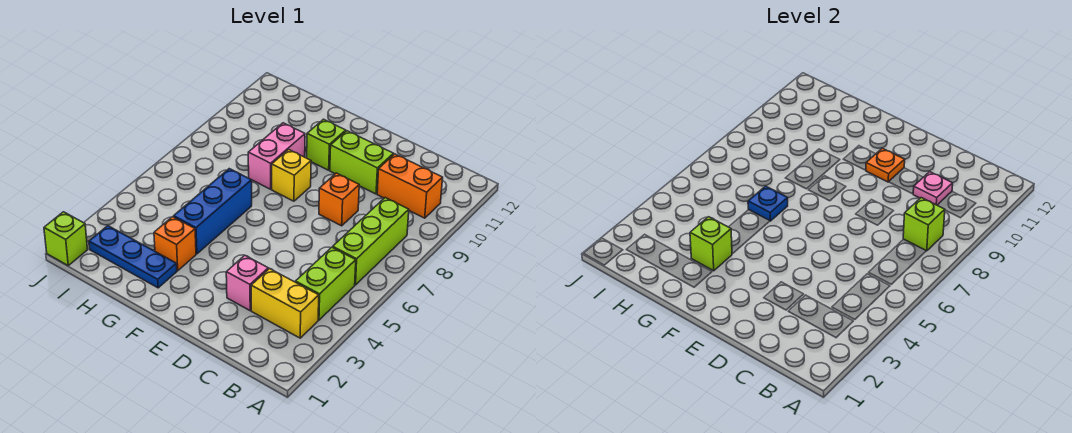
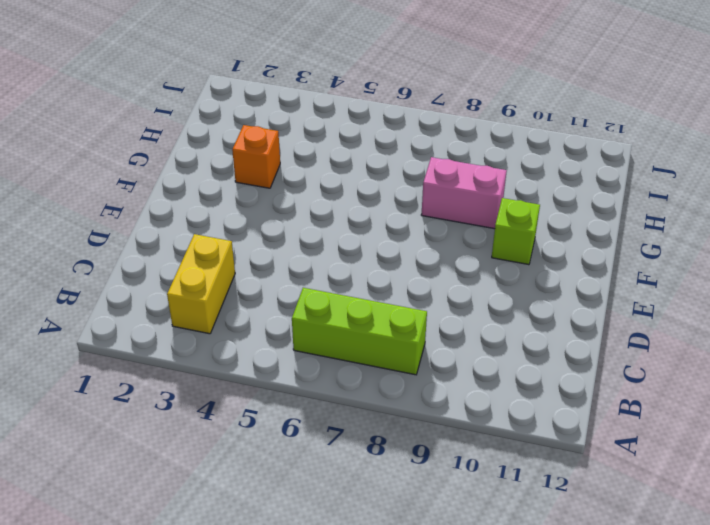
none -> lime brick B4:B5 level 1
none -> orange brick B10:C10 level 1
none -> pink brick D3 level 1

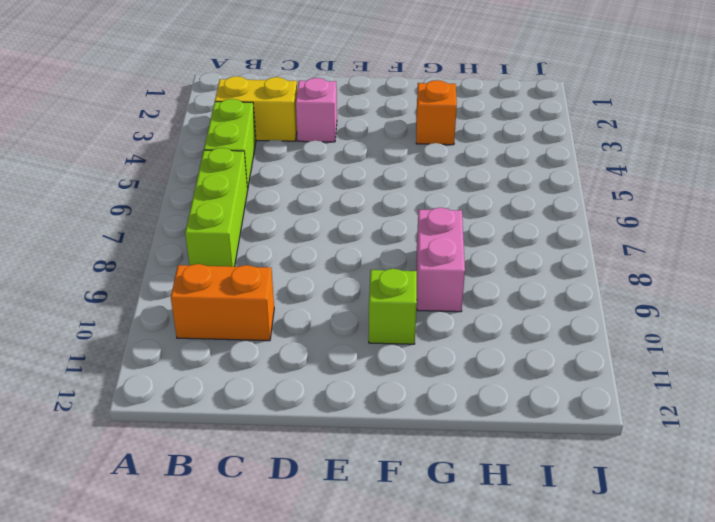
none -> orange brick D8 level 1
none -> lime brick D10:E10 level 1
none -> yellow brick F8 level 1

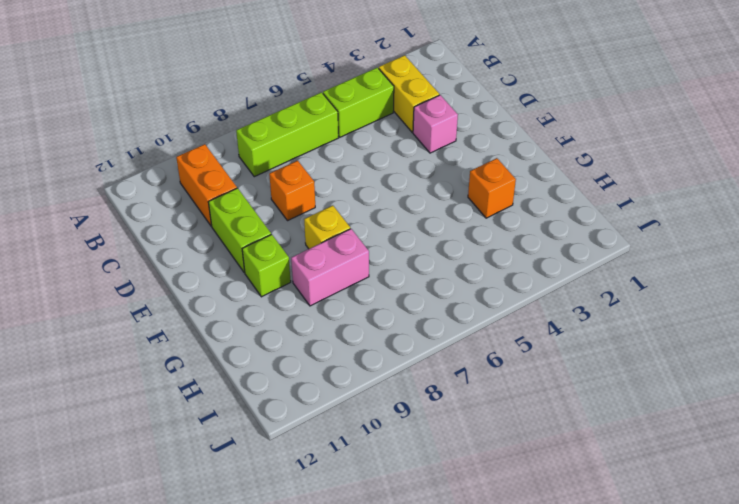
none -> blue plate G2:I2 level 1
none -> blue brick G4:G6 level 1
none -> lime brick J1 level 1

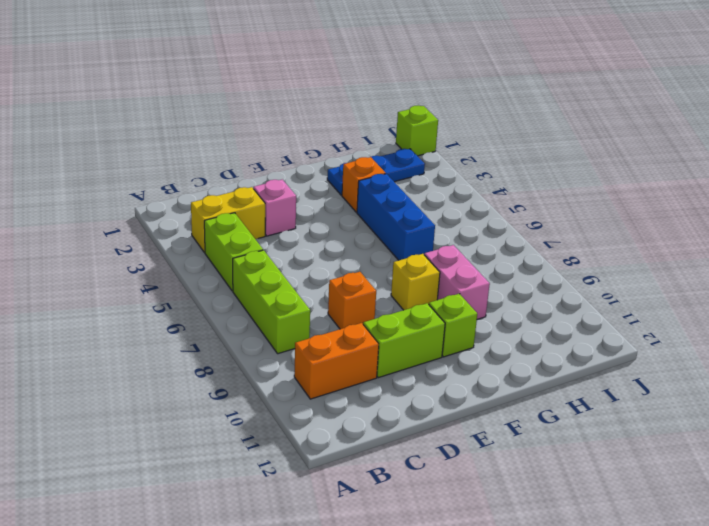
none -> lime brick B8 level 2
none -> pink plate C10 level 2
none -> orange plate E10 level 2

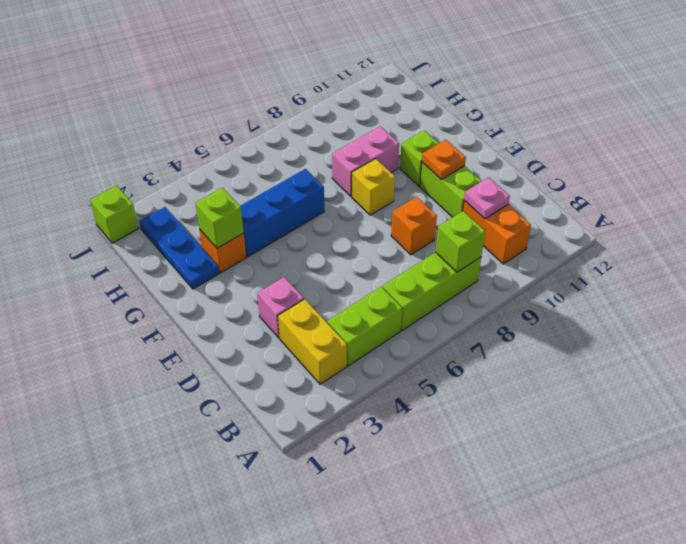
none -> blue plate G6 level 2

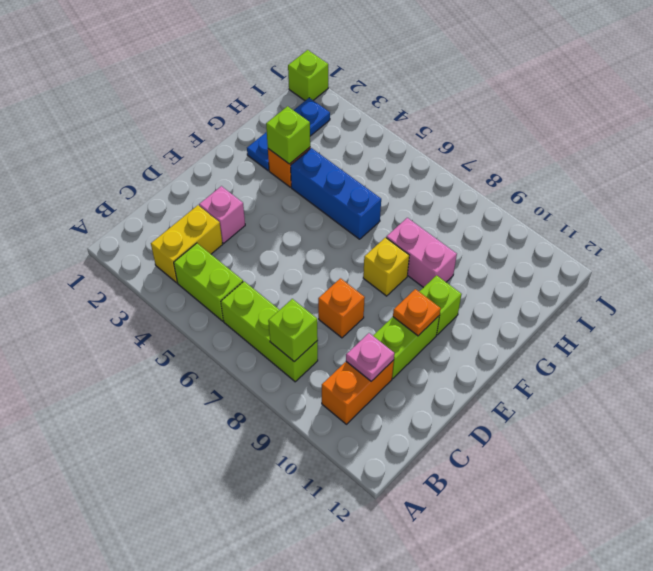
none -> blue plate G6 level 2

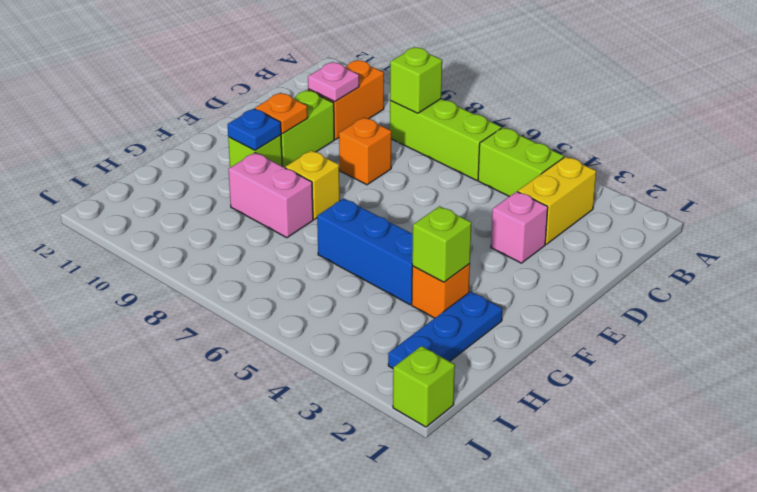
blue plate F10 level 2 -> blue plate G6 level 2

